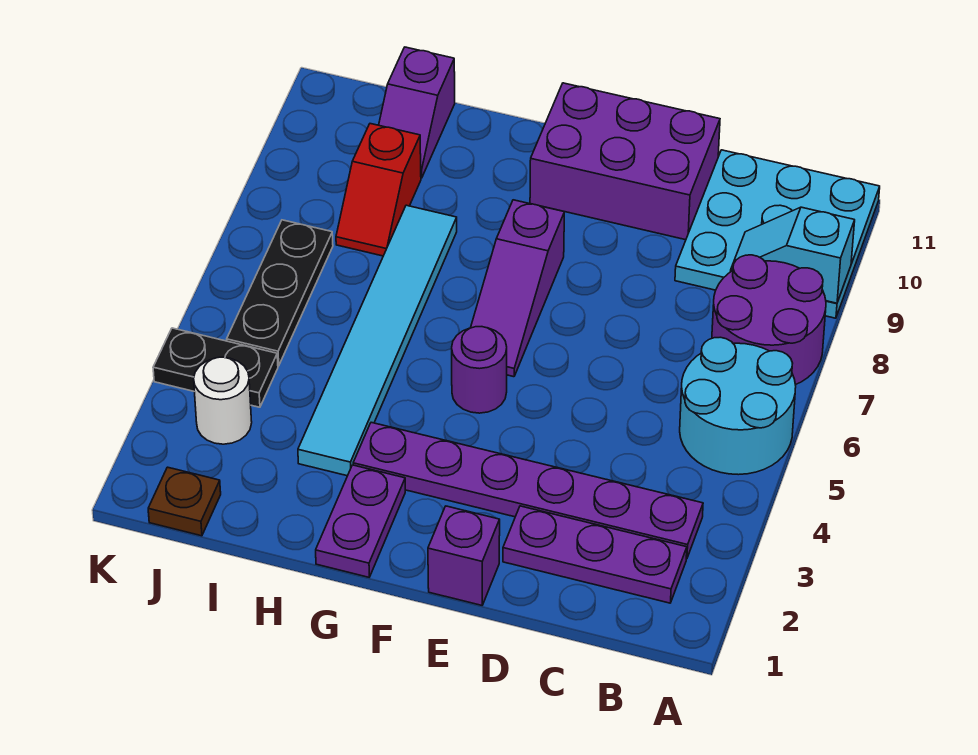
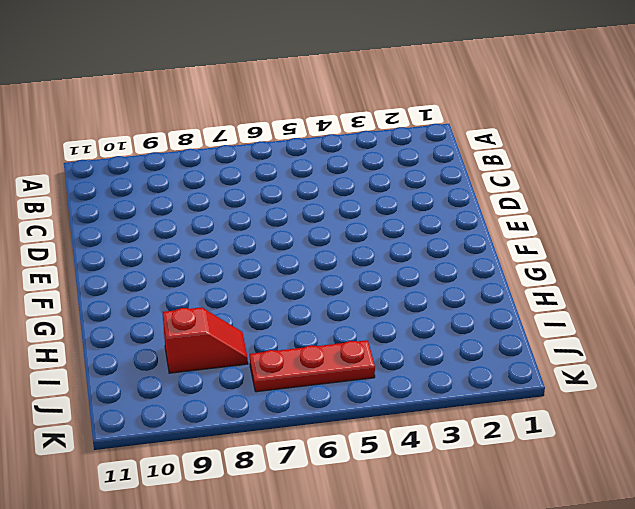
red plate J5:J7 level 1 -> black plate J5:J7 level 1
none -> cyan round brick A5:B6 level 1
none -> purple round brick A7:B8 level 1
none -> cyan plate A9:C11 level 1

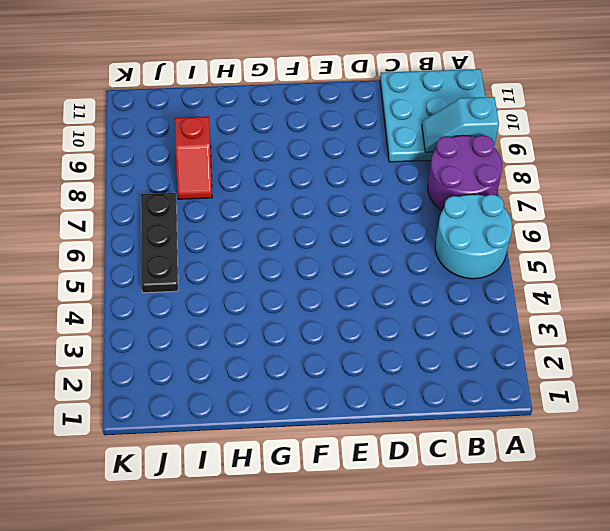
none -> purple plate B2:D2 level 1
none -> purple plate B3:G3 level 1
none -> purple brick D10:F11 level 1

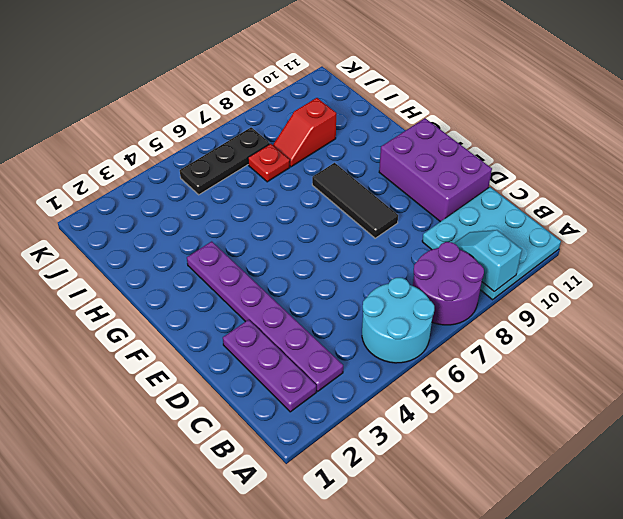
black tile E8:G8 level 1 -> purple slope F6:F8 level 1 top 8
red plate I7 level 1 -> none
none -> purple brick E1 level 1
none -> purple round brick F5 level 1
none -> purple plate G1:G2 level 1

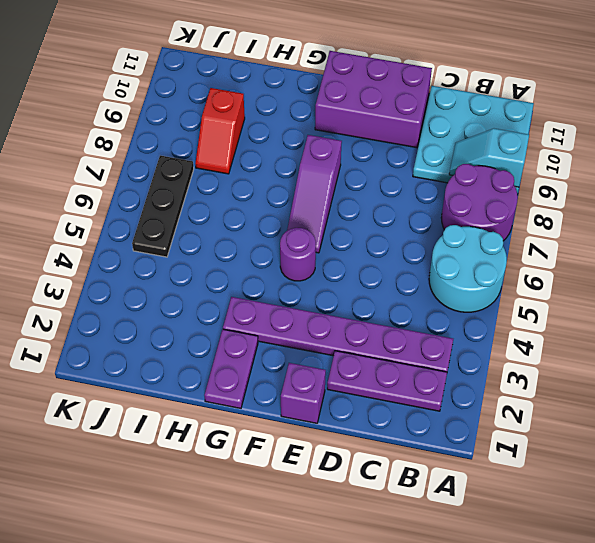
none -> cyan tile H3:H8 level 1
none -> purple slope I10:I11 level 1 top 11
none -> brown plate J1 level 1

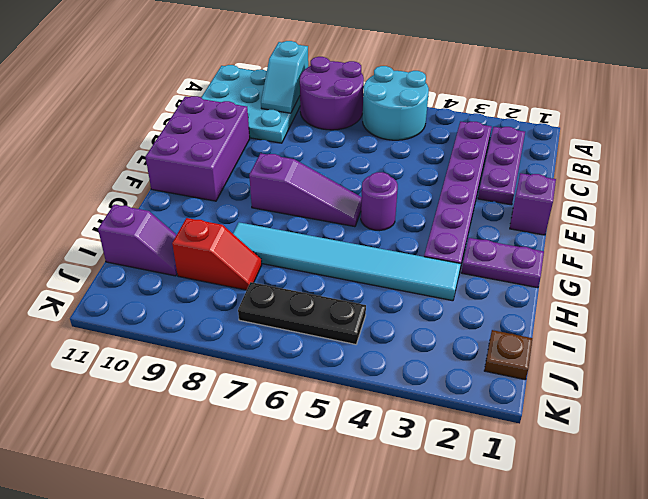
none -> white round brick J3 level 1
none -> black plate J4:K4 level 1

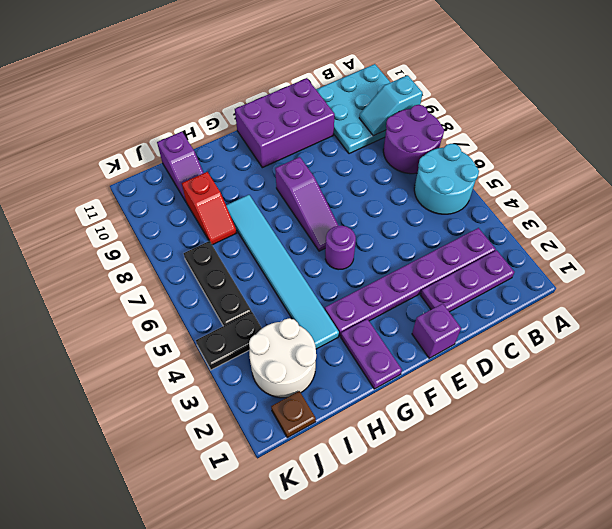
white round brick I2:J3 level 1 -> white round brick J3 level 1

